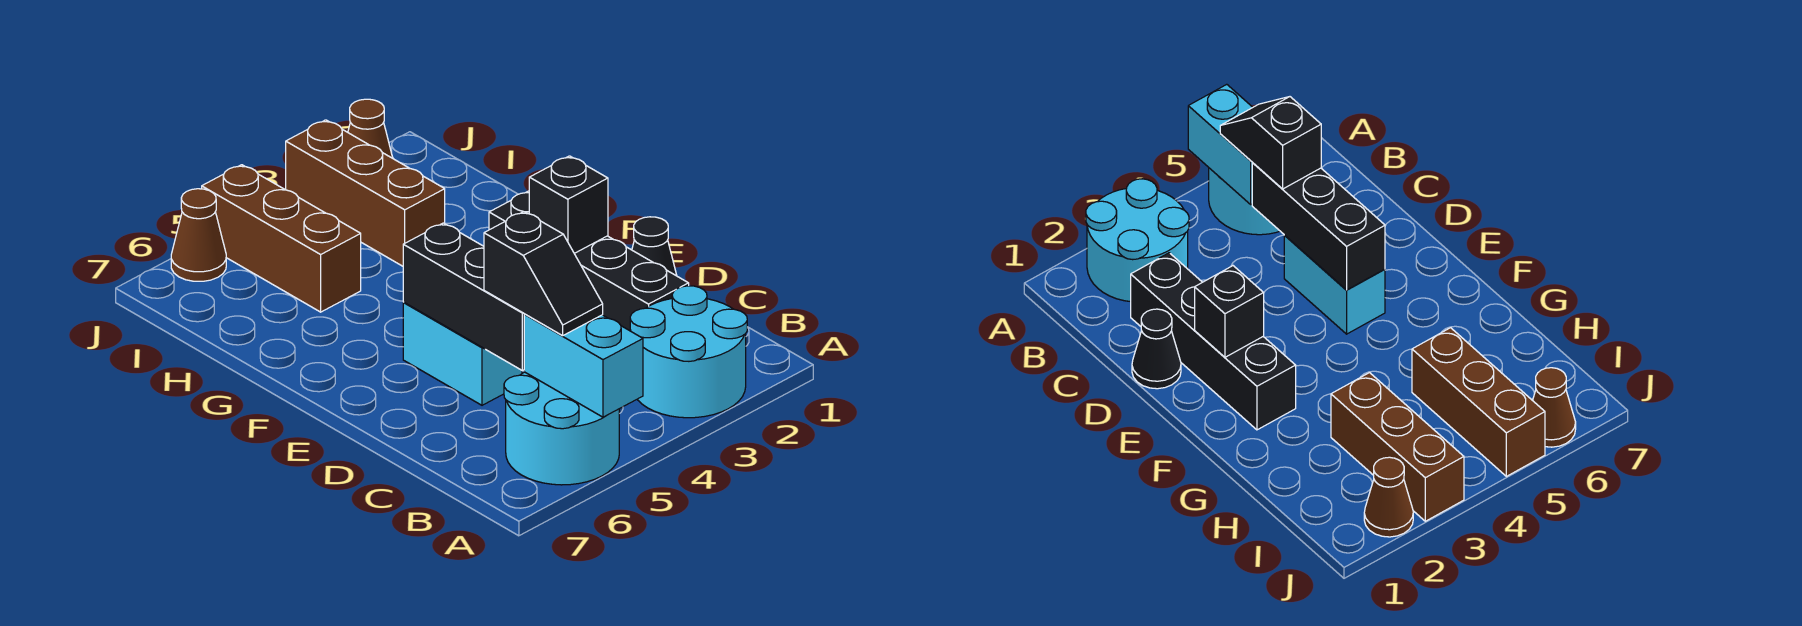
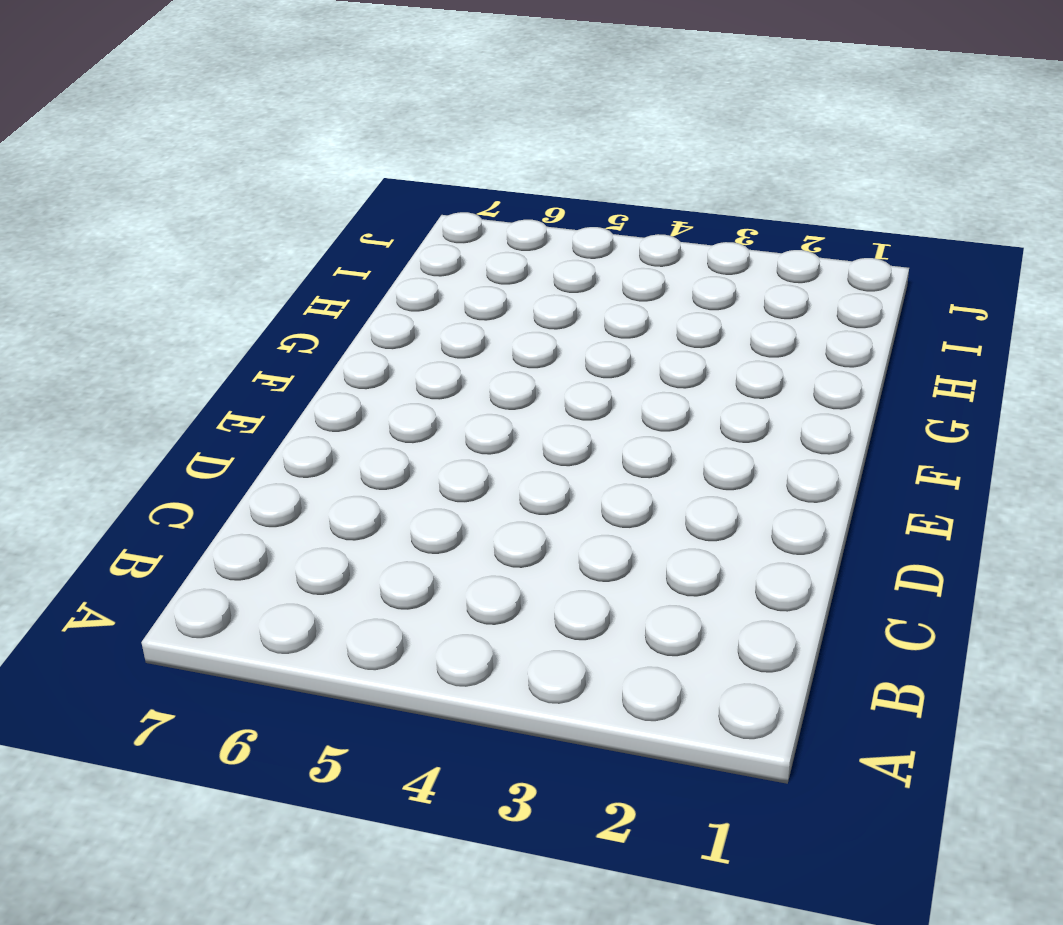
none -> cyan round brick A2:B3 level 1
none -> cyan round brick A5:B6 level 1
none -> black brick C2:F2 level 1

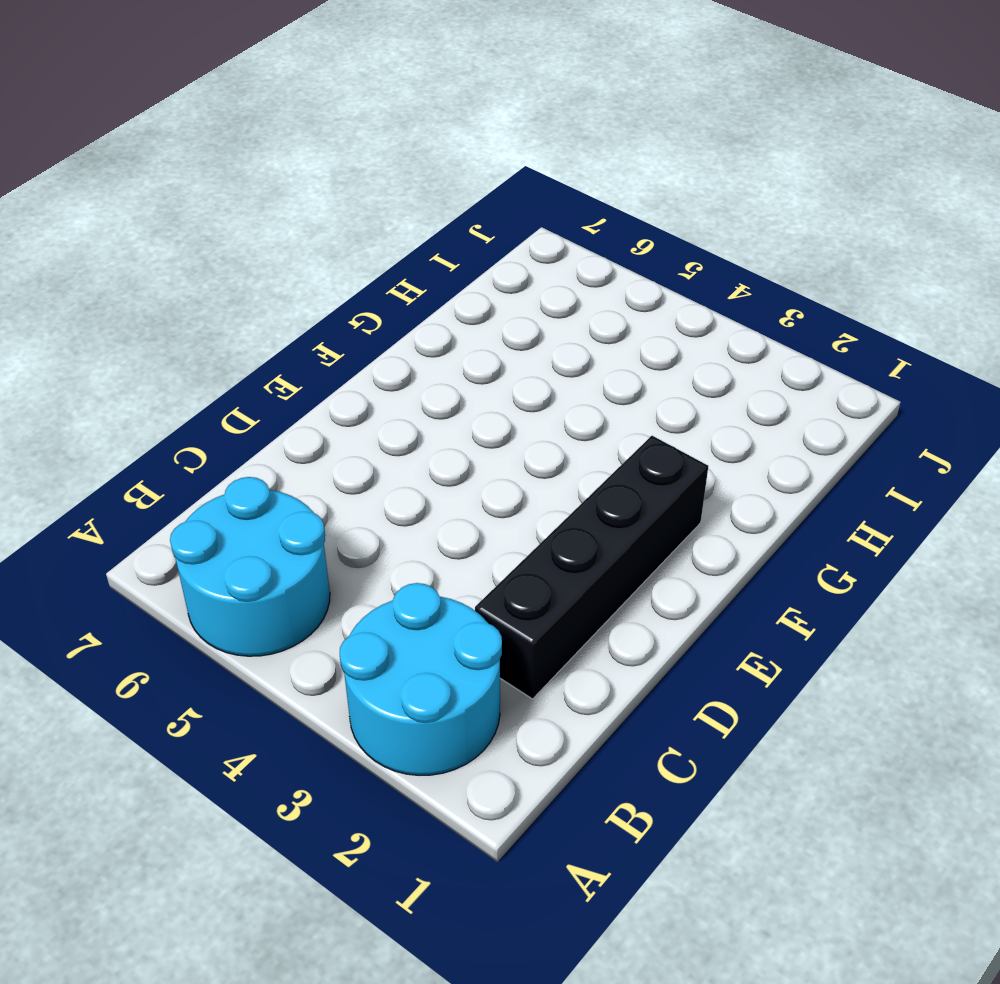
none -> black cone D1 level 1
none -> cyan brick D5:E5 level 1
none -> brown brick H3:J3 level 1

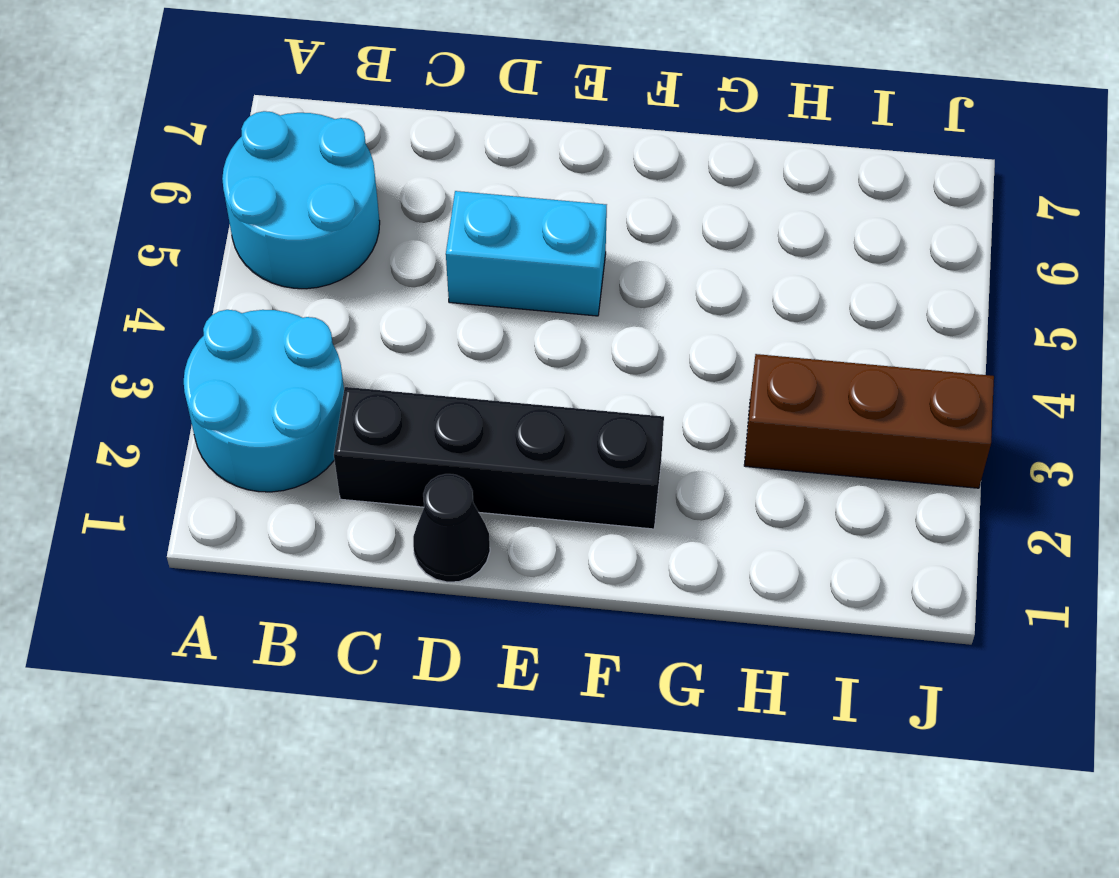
none -> brown brick H5:J5 level 1
none -> brown cone J2 level 1
none -> brown cone J6 level 1

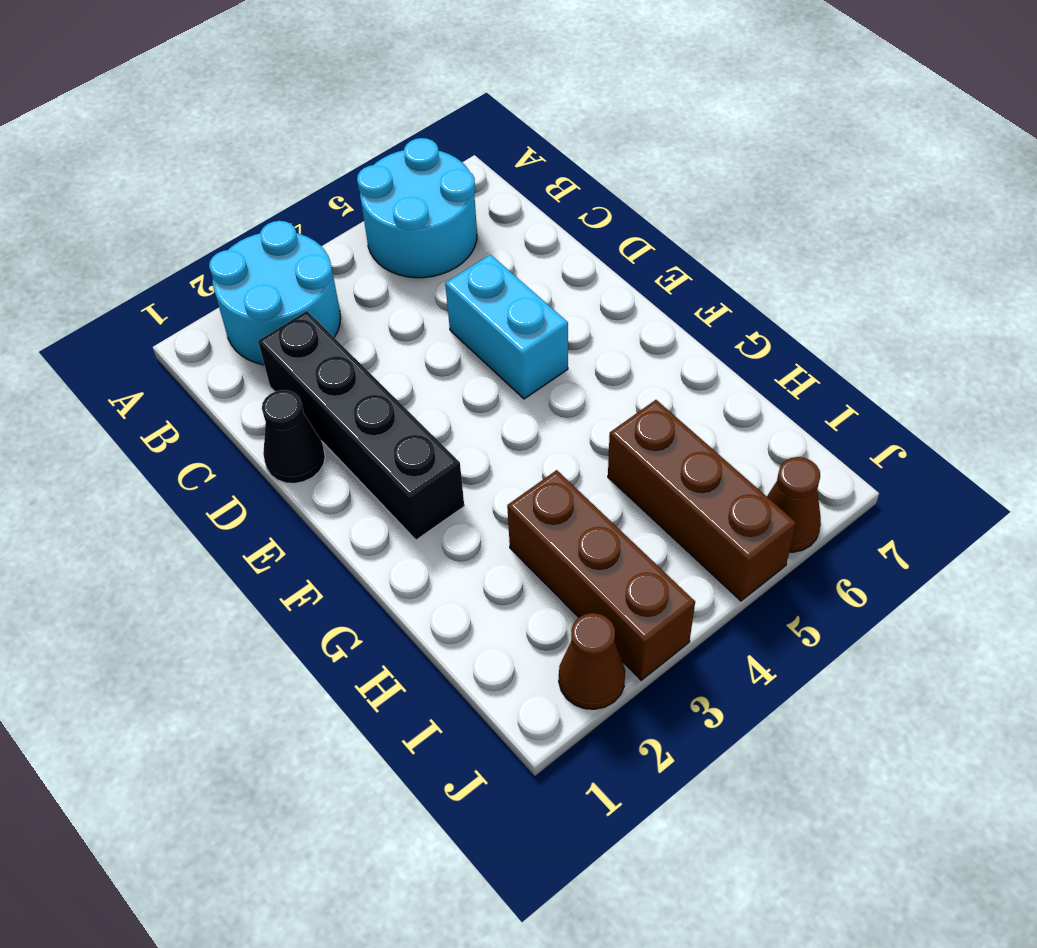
none -> cyan brick A5:B5 level 2
none -> black brick C5:E5 level 2
none -> black brick E2 level 2

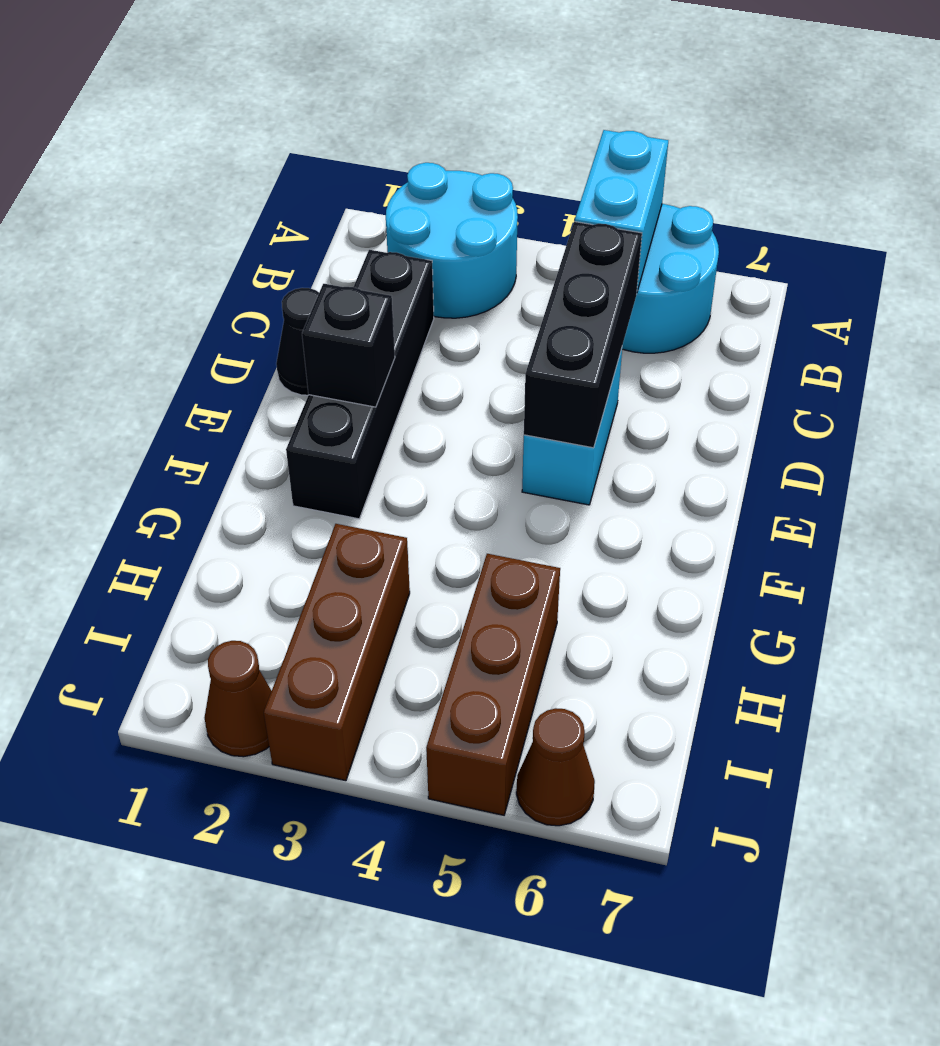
none -> black slope B5:C5 level 3 top C

